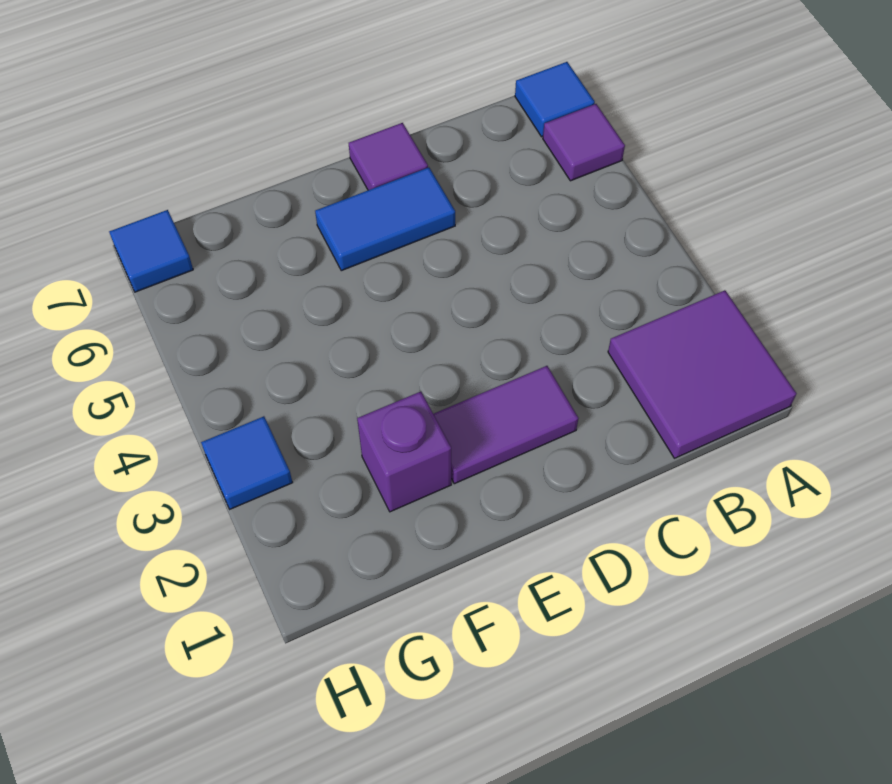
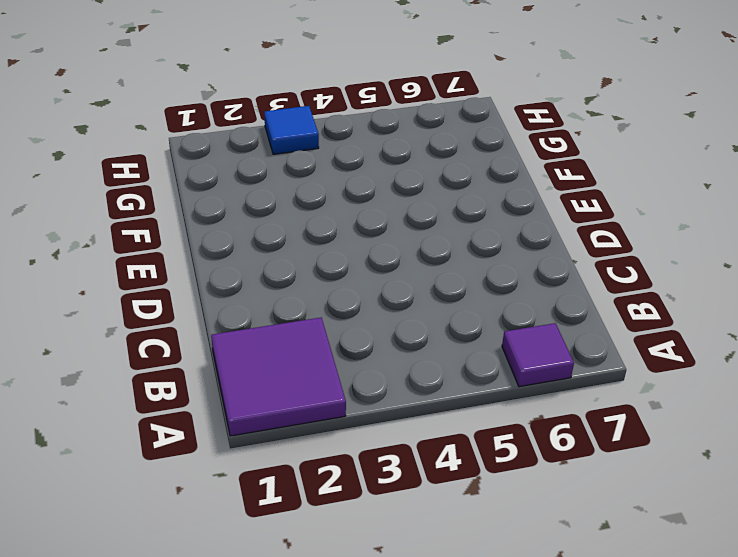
none -> blue tile A7 level 1
none -> purple tile D2:E2 level 1

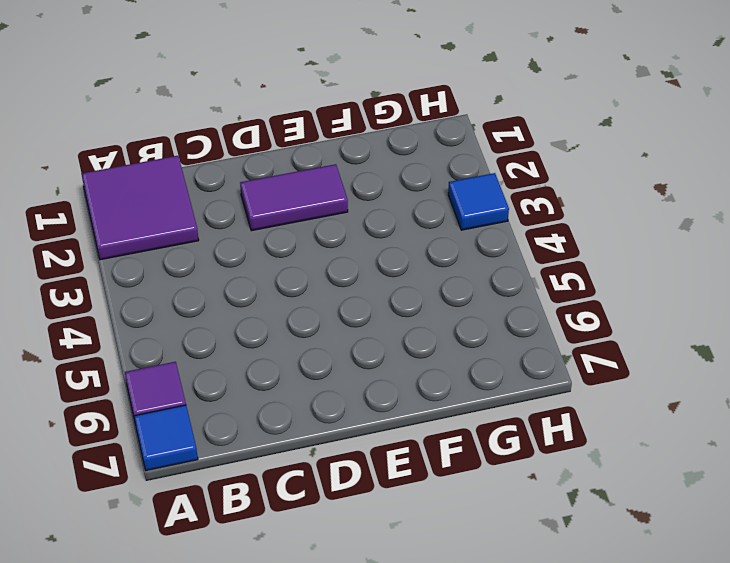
none -> blue tile D6:E6 level 1
none -> purple tile D7 level 1

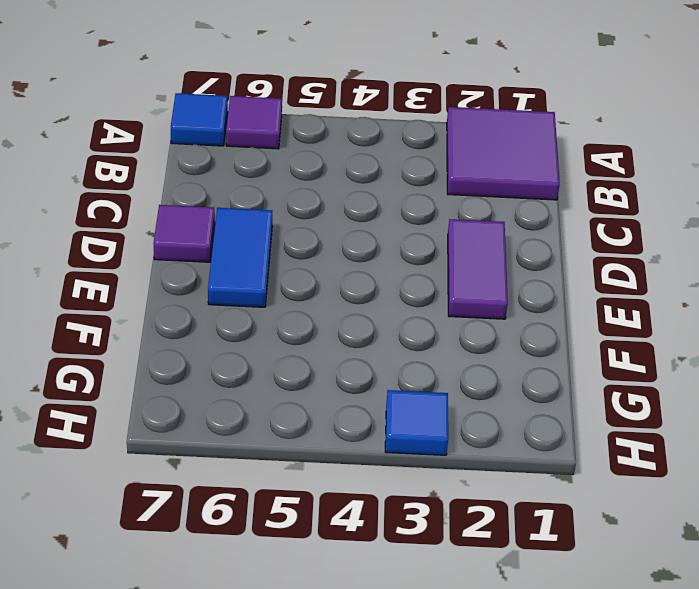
none -> purple brick F2 level 1
none -> blue tile H7 level 1

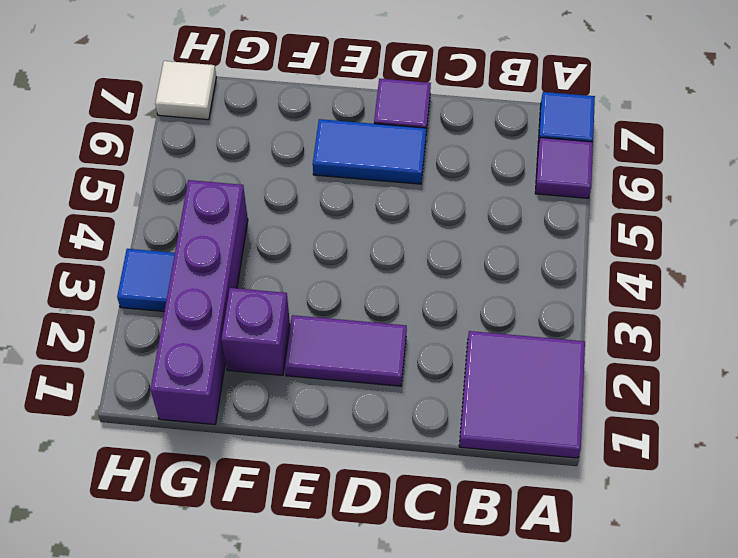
purple brick G1:G4 level 1 -> none
white tile H7 level 1 -> blue tile H7 level 1

